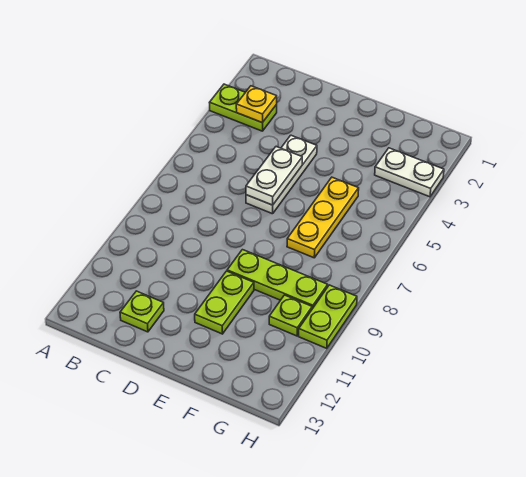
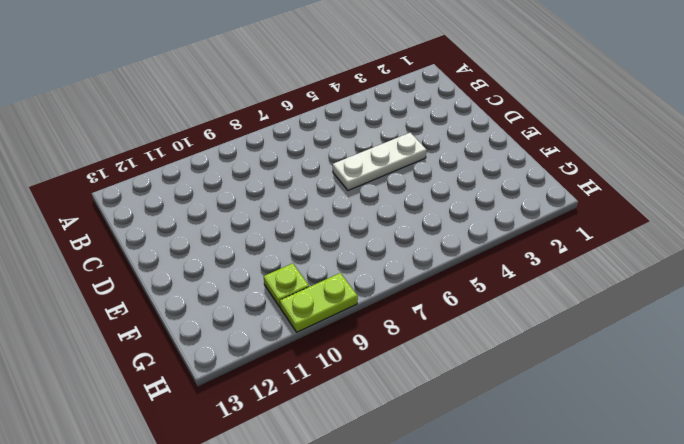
none -> lime plate A3:B3 level 1
none -> lime plate C12 level 1

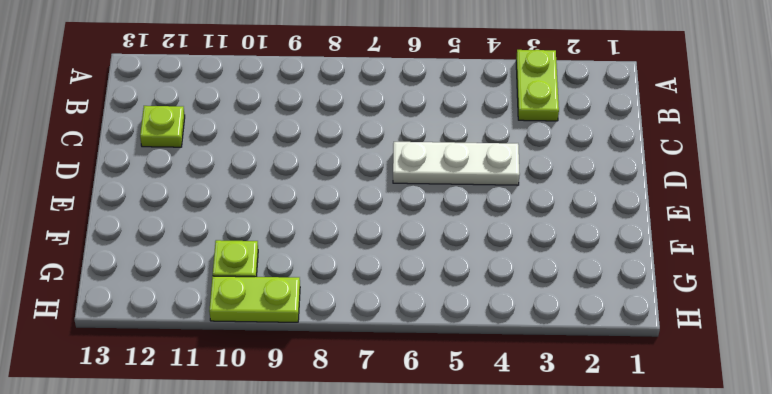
none -> lime plate E9:G9 level 1
none -> lime plate E10:E11 level 1

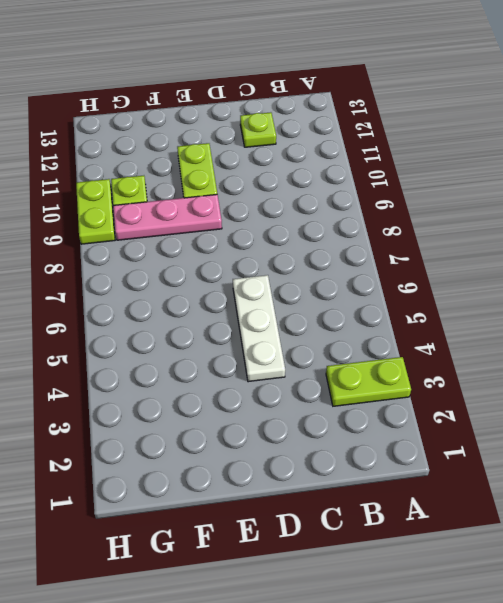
pink plate E9:G9 level 1 -> lime plate E9:G9 level 1
none -> yellow plate F5:F7 level 1
none -> white plate G3:H3 level 1

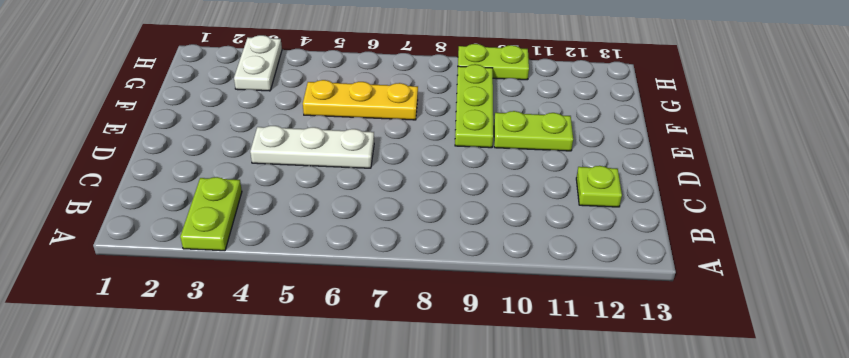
none -> lime plate G10 level 1
none -> yellow plate B3 level 2

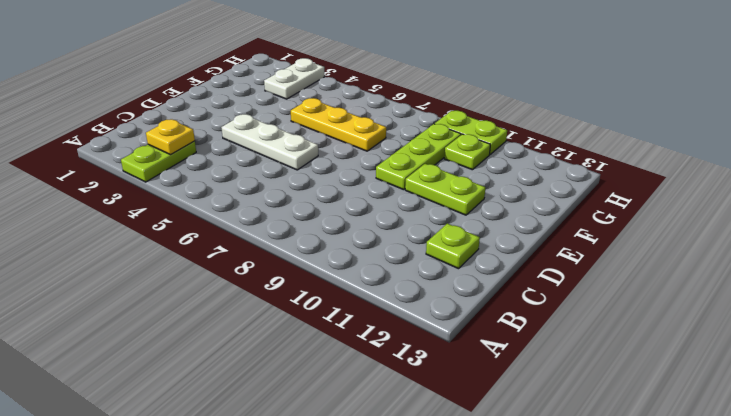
none -> white plate D5:D6 level 2

